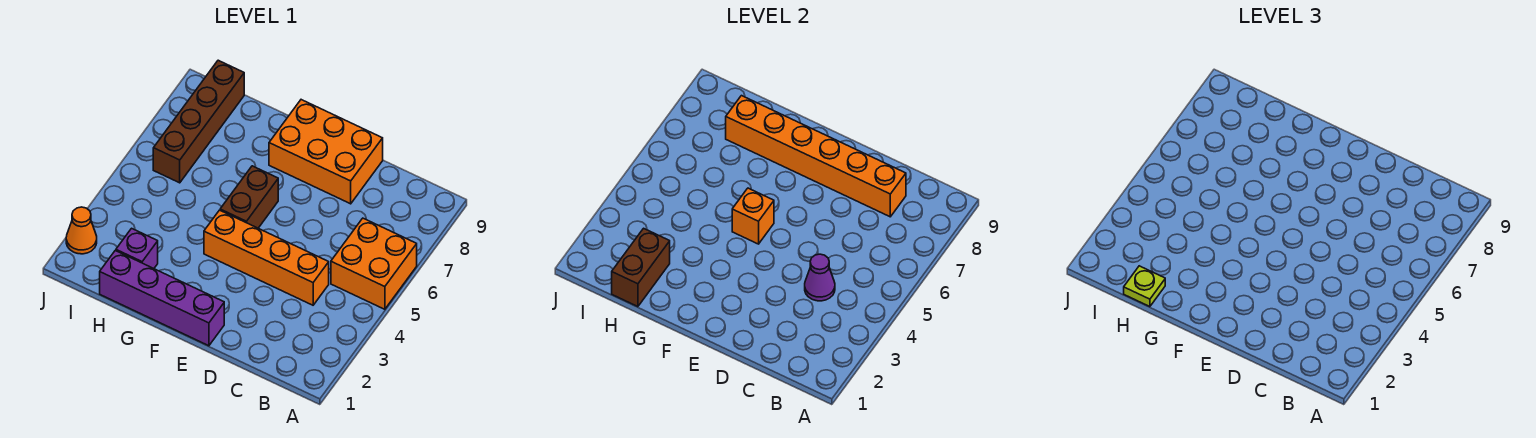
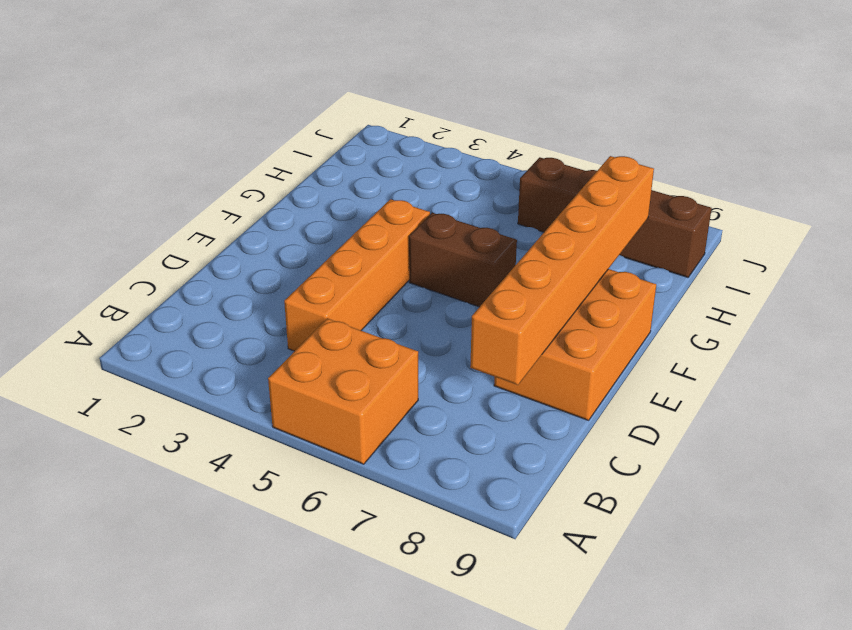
none -> purple brick E1:H1 level 1
none -> purple brick H2 level 1
none -> orange cone J2 level 1

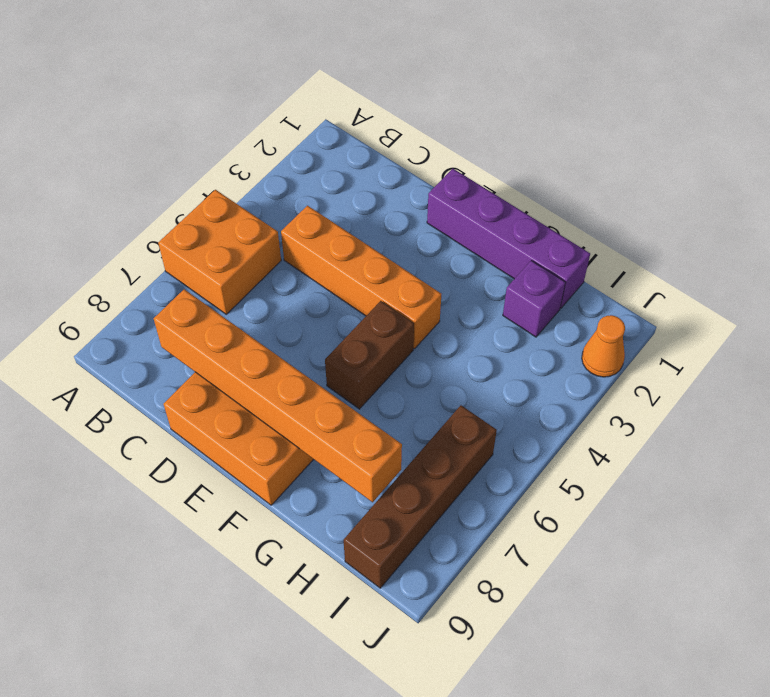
none -> purple cone C4 level 2
none -> orange brick F5 level 2
none -> brown brick H1:H2 level 2

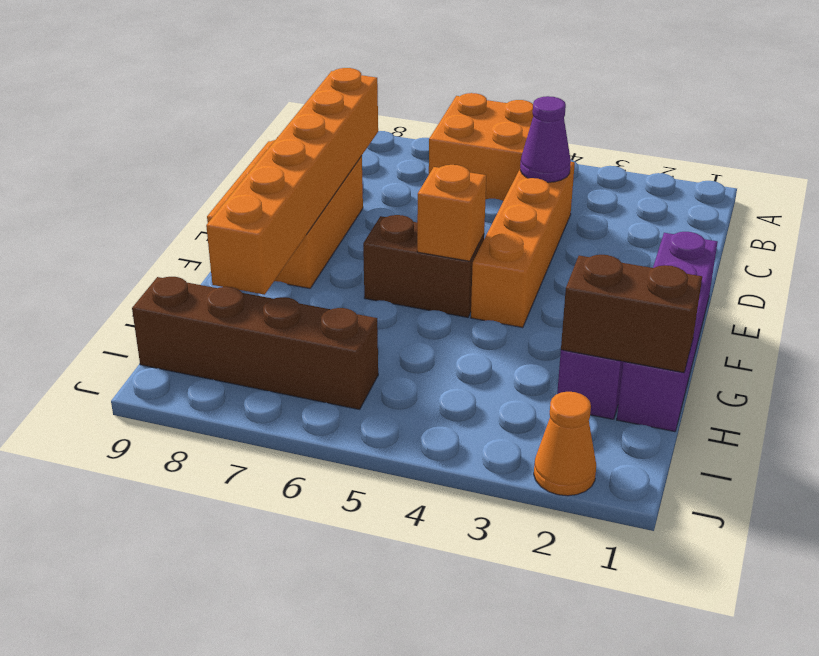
none -> lime plate H1 level 3

